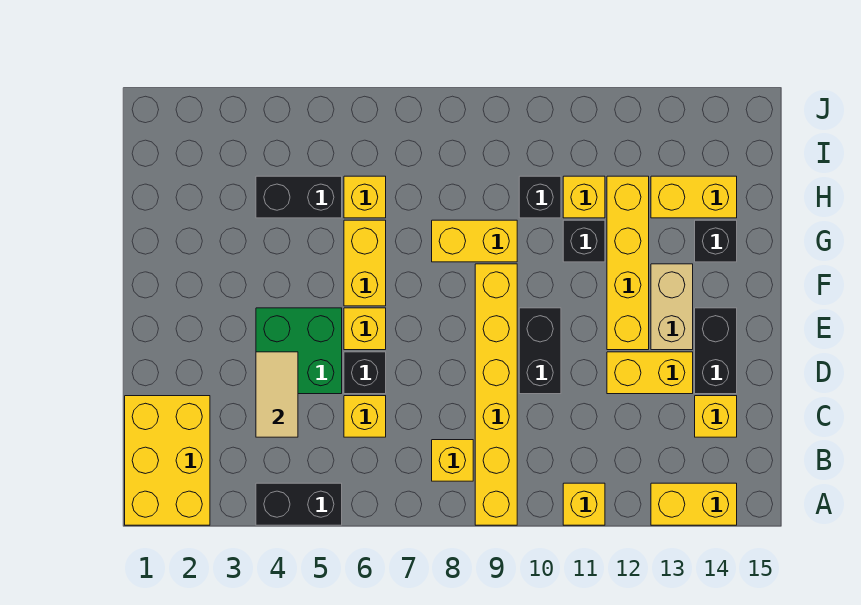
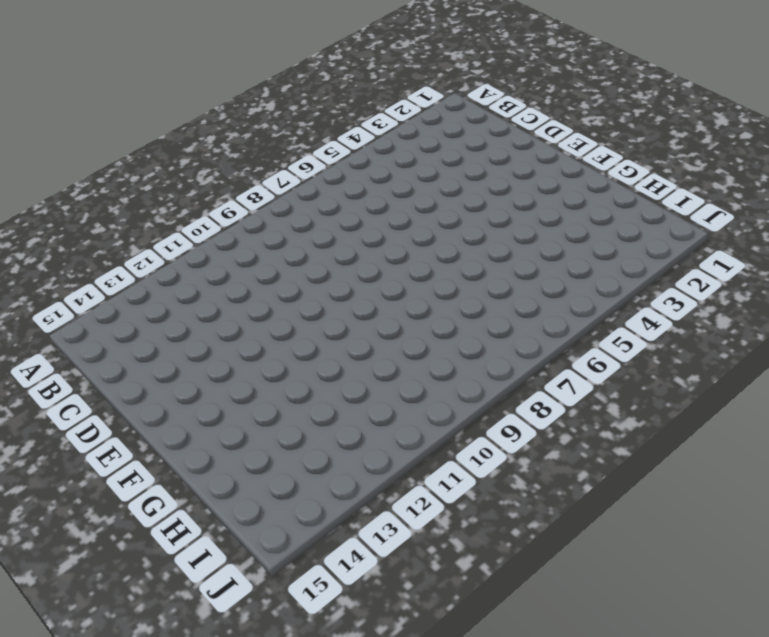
none -> yellow brick A1:C2 level 1
none -> black brick A4:A5 level 1
none -> yellow brick A9:F9 level 1

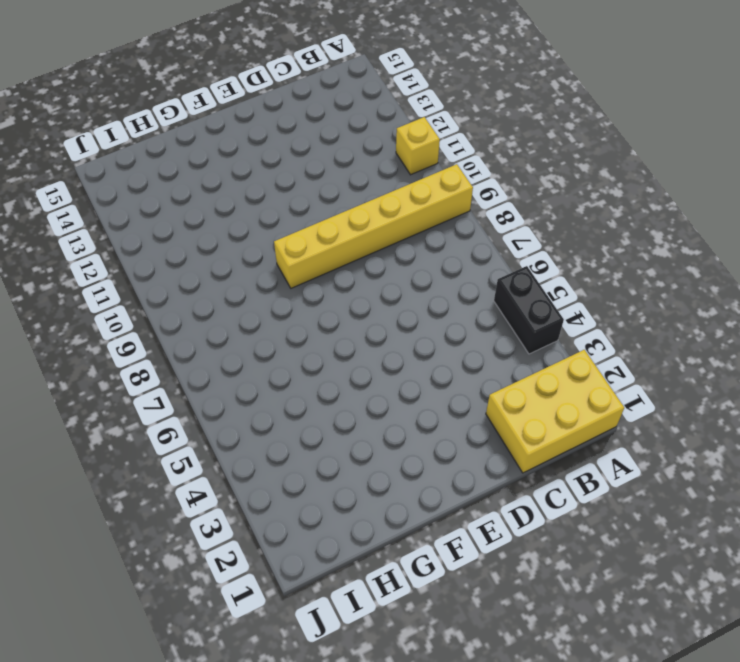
none -> yellow brick A13:A14 level 1
none -> yellow brick B8 level 1
none -> yellow brick C6 level 1

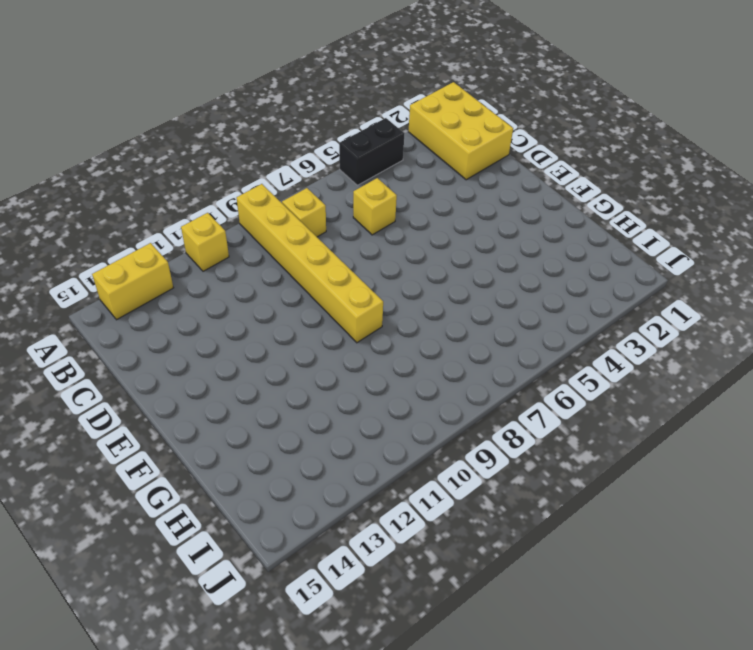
none -> yellow brick C14 level 1
none -> green brick D4:E5 level 1
none -> black brick D6 level 1

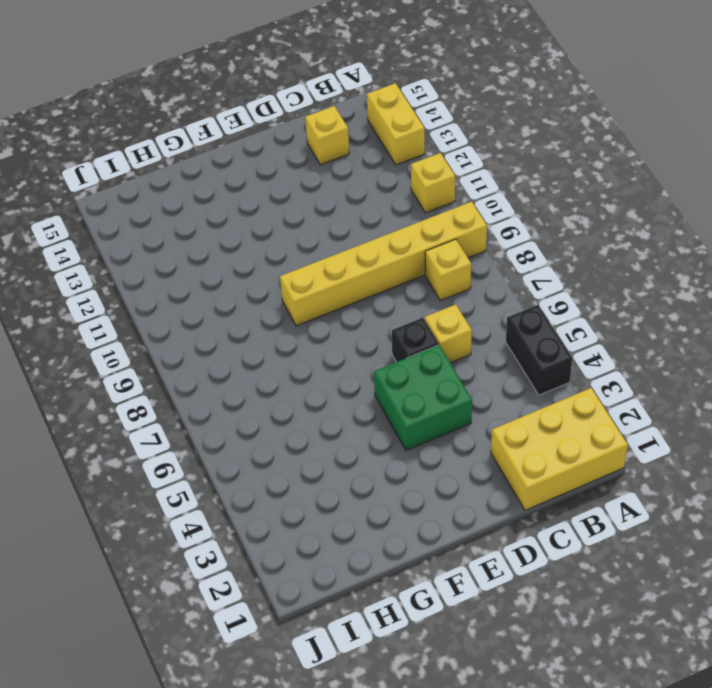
none -> black brick D10:E10 level 1
none -> yellow brick D12:D13 level 1
none -> black brick D14:E14 level 1

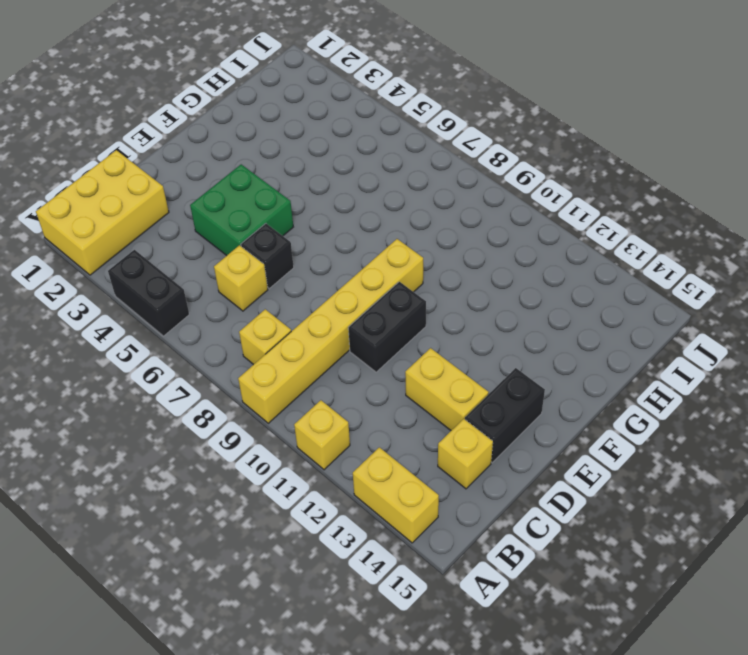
none -> yellow brick E6 level 1
none -> yellow brick E12:H12 level 1
none -> tan brick E13:F13 level 1

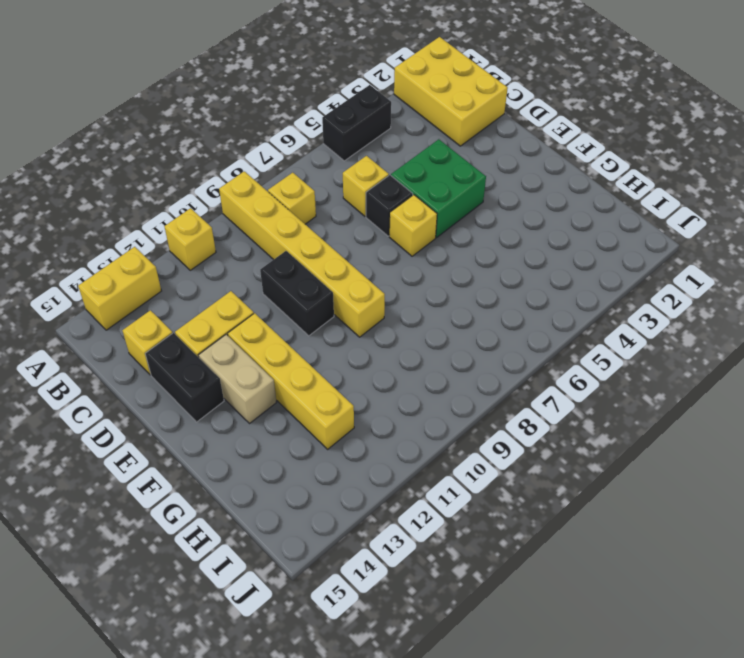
none -> yellow brick F6:G6 level 1
none -> yellow brick G8:G9 level 1
none -> black brick G11 level 1

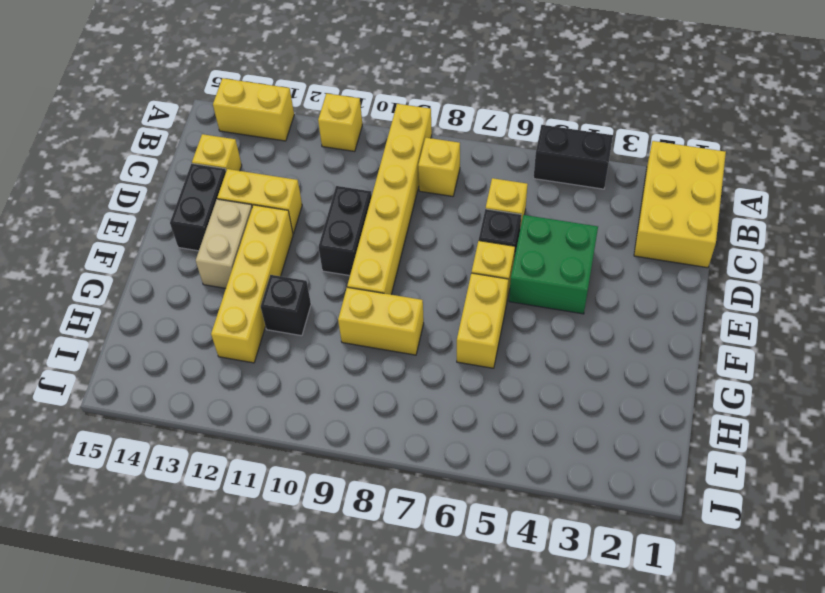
none -> black brick G14 level 1
none -> black brick H4:H5 level 1
none -> yellow brick H6 level 1

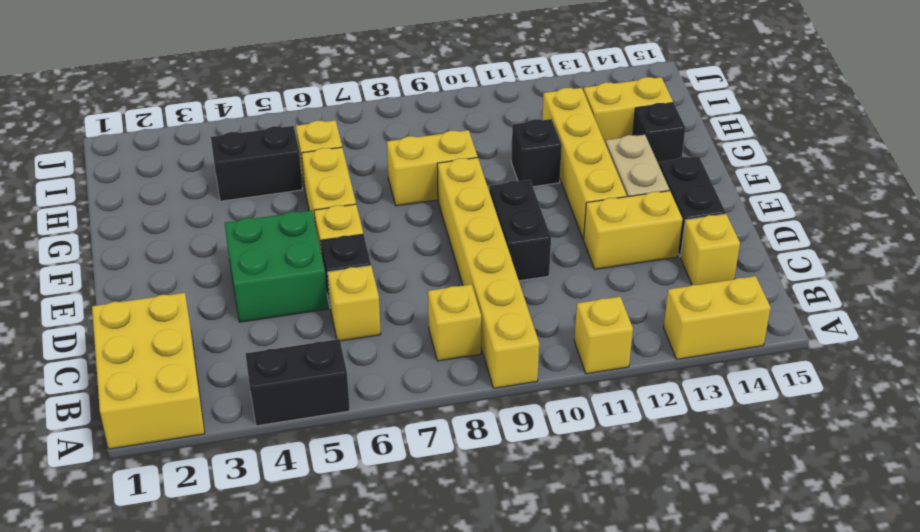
none -> black brick H10 level 1
none -> yellow brick H11 level 1
none -> tan tile C4:D4 level 2

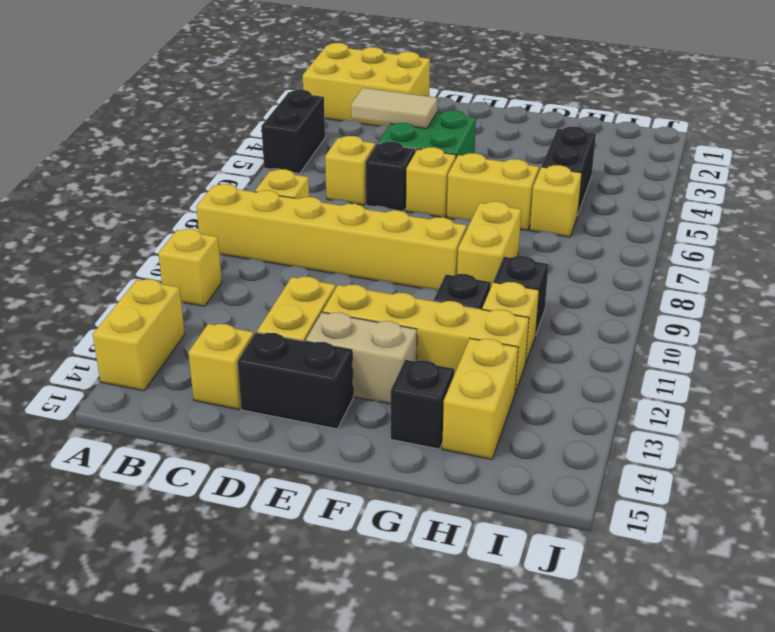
none -> black brick D10:E10 level 1

